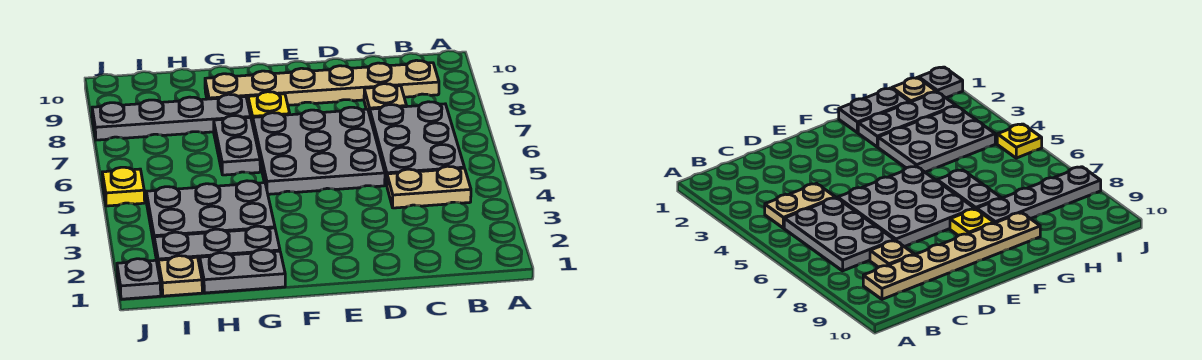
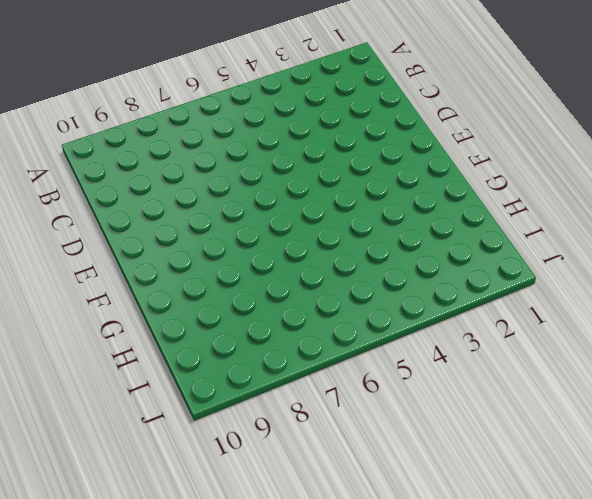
none -> tan plate B4:C4 level 1
none -> grey plate B5:C7 level 1
none -> tan plate B9:G9 level 1

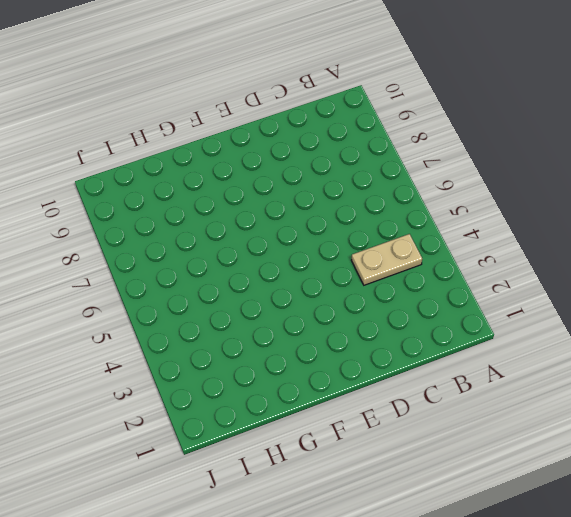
none -> grey plate B5:C7 level 1
none -> tan plate B9:G9 level 1
none -> tan plate C8 level 1

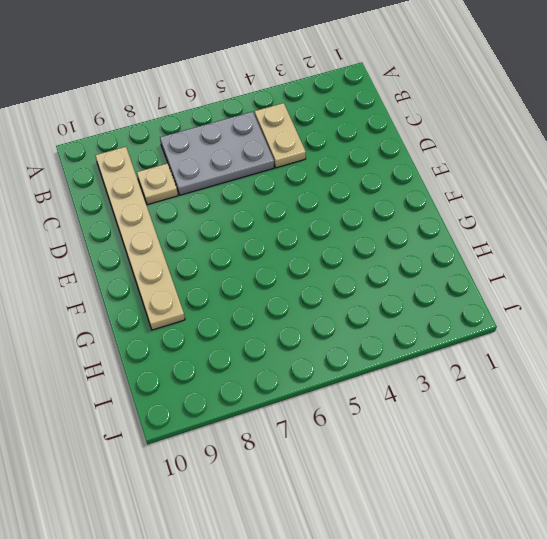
none -> grey plate D5:F7 level 1
none -> yellow plate F8 level 1
none -> grey plate G1:H1 level 1

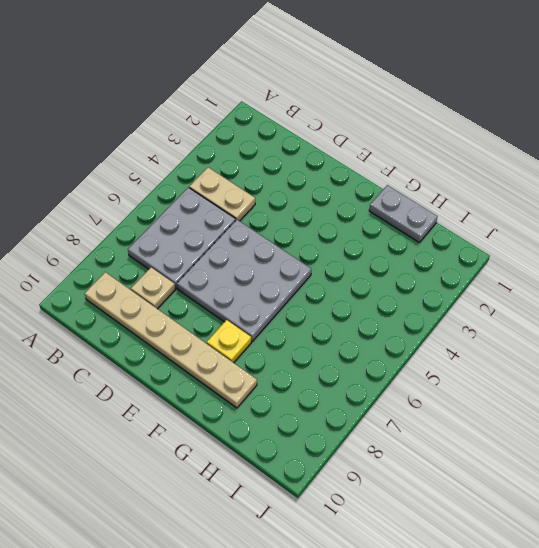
none -> grey plate G2:I2 level 1
none -> grey plate G3:I4 level 1
none -> grey plate G6:G7 level 1

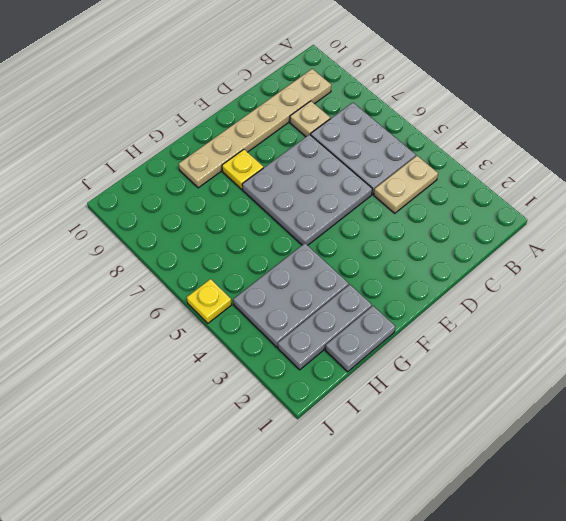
none -> grey plate G6:G7 level 1
none -> grey plate G8:J8 level 1
none -> tan plate I1 level 1

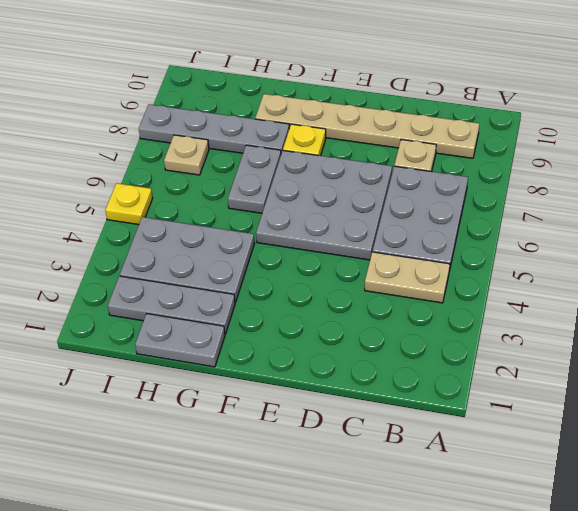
tan plate I7 level 1 -> tan plate I1 level 1
none -> grey plate J1 level 1

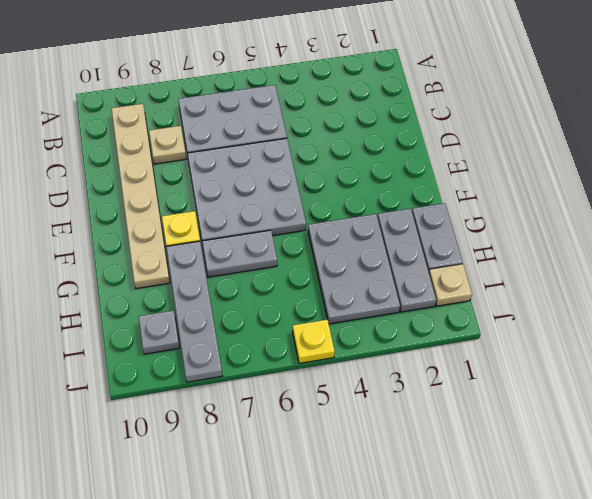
grey plate I9 level 1 -> grey plate J1 level 1
none -> tan plate B4:C4 level 1

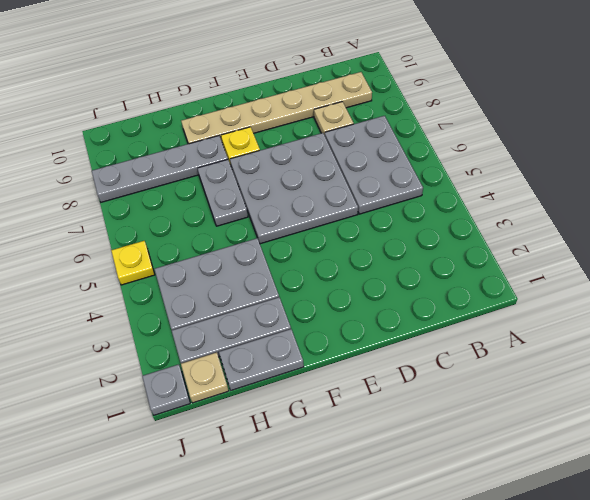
none -> tan plate B4:C4 level 1

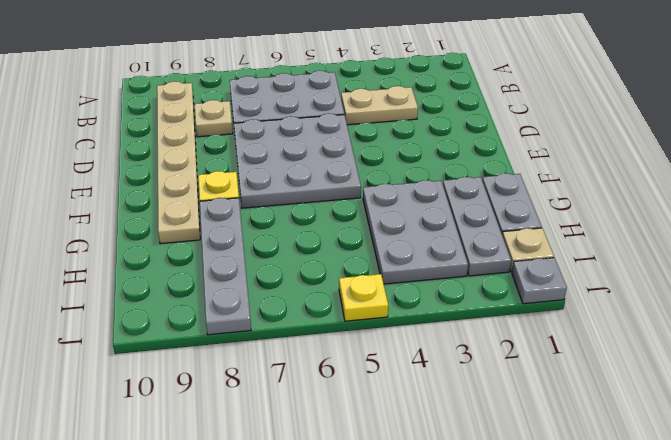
tan plate C3:C4 level 1 -> tan plate B4:C4 level 1
none -> grey plate G6:G7 level 1

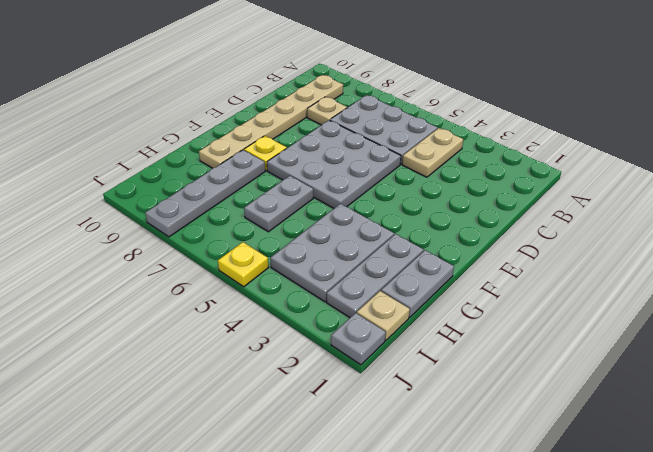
grey plate G6:H6 level 1 -> grey plate G6:G7 level 1

